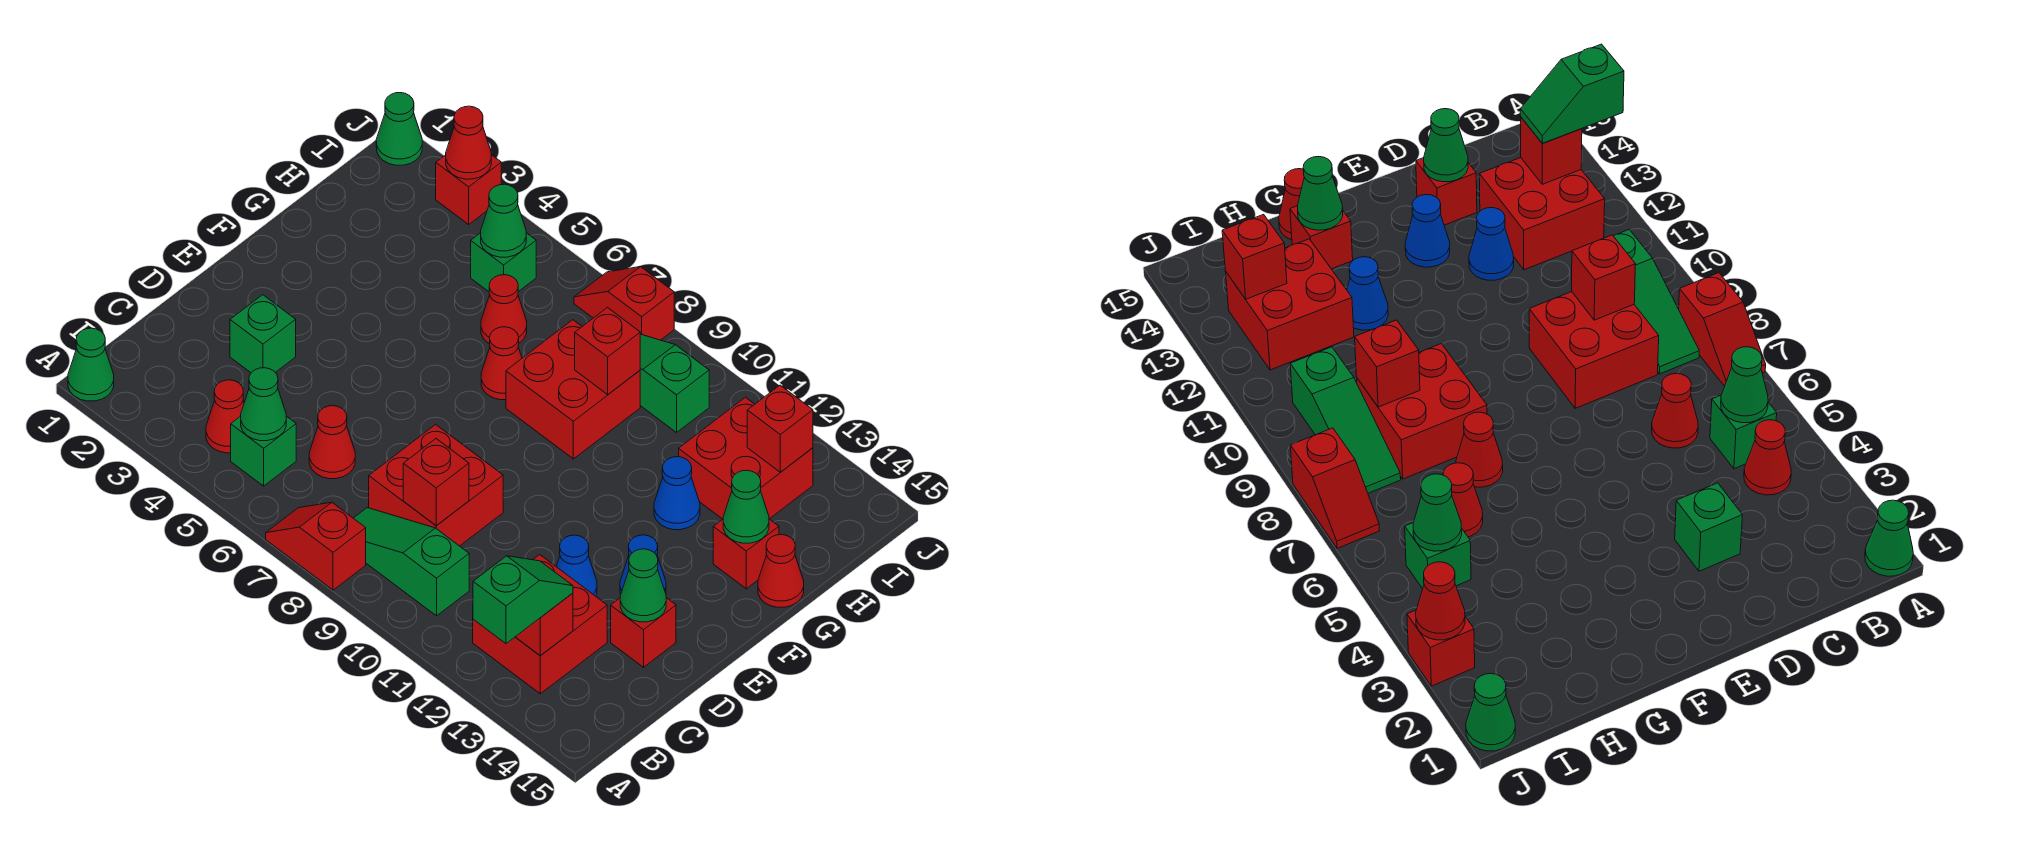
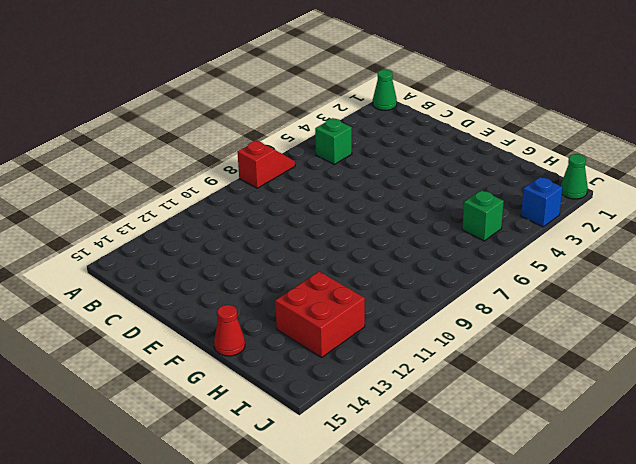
blue brick J3 level 1 -> red brick J3 level 1
none -> red cone B4 level 1
none -> green slope B8:B10 level 1 top 10
none -> red brick B12:C13 level 1
none -> red cone C6 level 1

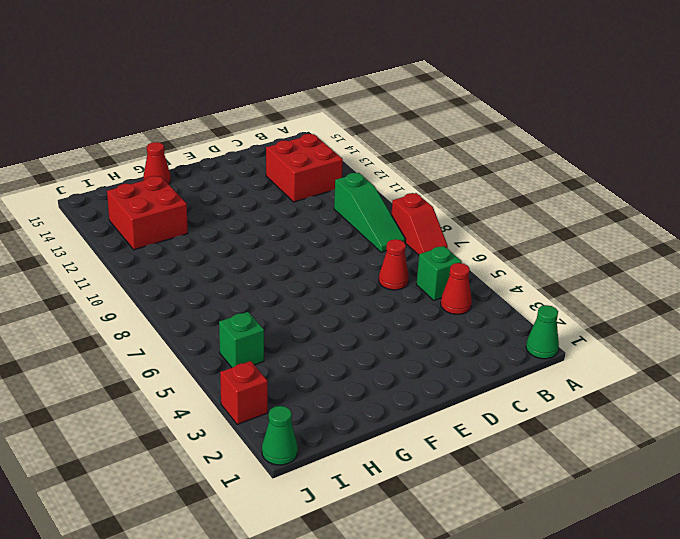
none -> red brick C8:D9 level 1
none -> green brick D3 level 1
none -> blue cone D12 level 1
none -> red brick D14 level 1

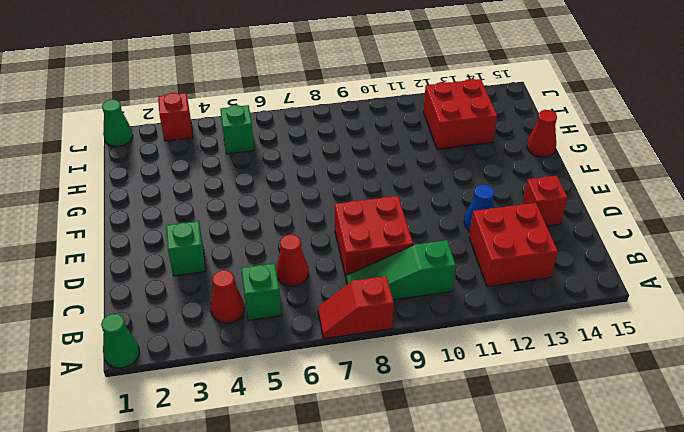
none -> blue cone E13 level 1
none -> red cone G7 level 1
none -> red brick G8:H9 level 1
none -> blue cone G12 level 1

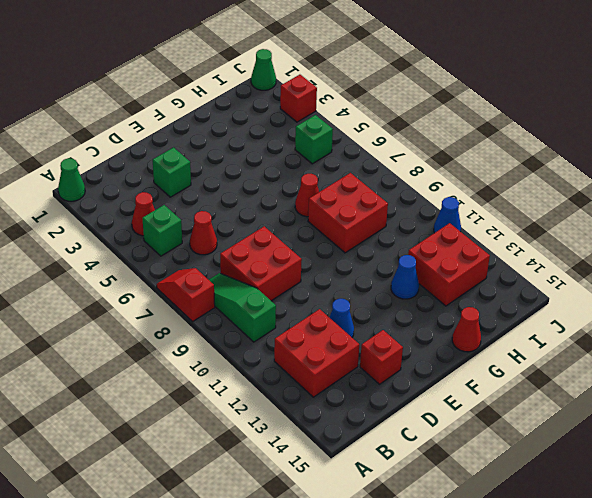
blue cone J11 level 1 -> blue cone E13 level 1
none -> red brick G14 level 1
none -> red cone H6 level 1
none -> green slope I8:I10 level 1 top 10
none -> red slope J7:J8 level 1 top 8

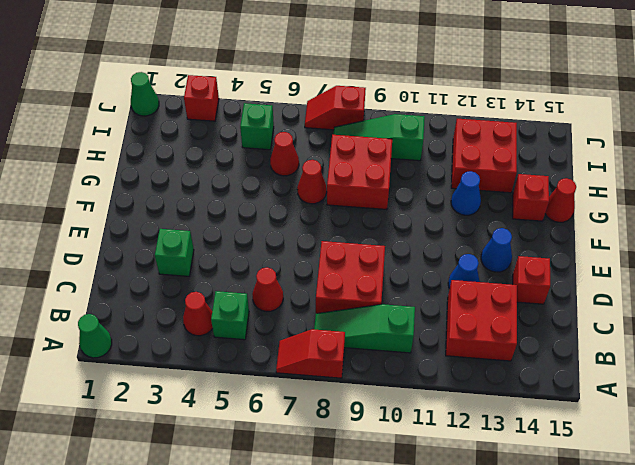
none -> green cone B5 level 2
none -> red brick B13 level 2
none -> red brick C9 level 2
none -> green cone D14 level 2

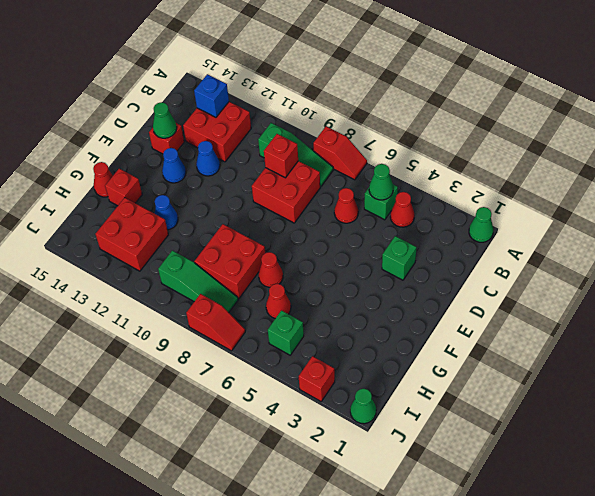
blue brick B13 level 2 -> red brick B13 level 2
none -> green cone G14 level 2
none -> red brick H9 level 2
none -> green cone I5 level 2
none -> red brick I13 level 2

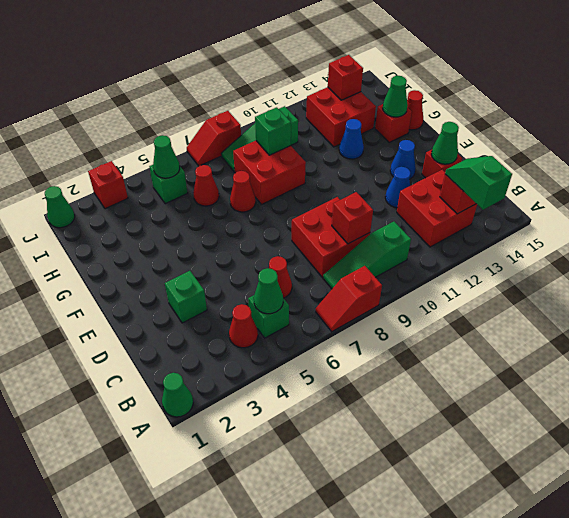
green brick H9 level 2 -> red brick H9 level 2
none -> red cone J3 level 2

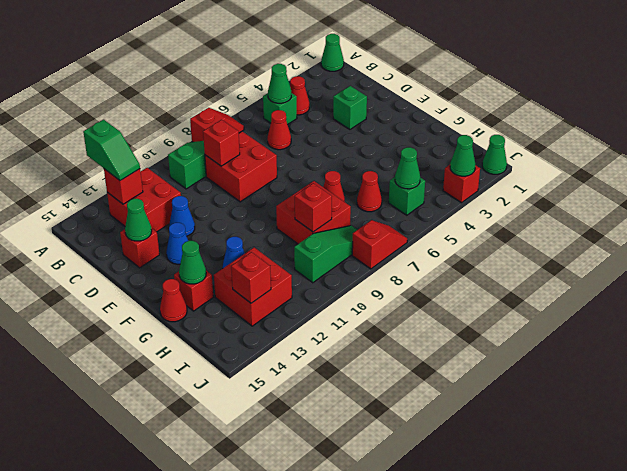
green cone J3 level 2 -> red cone J3 level 2

